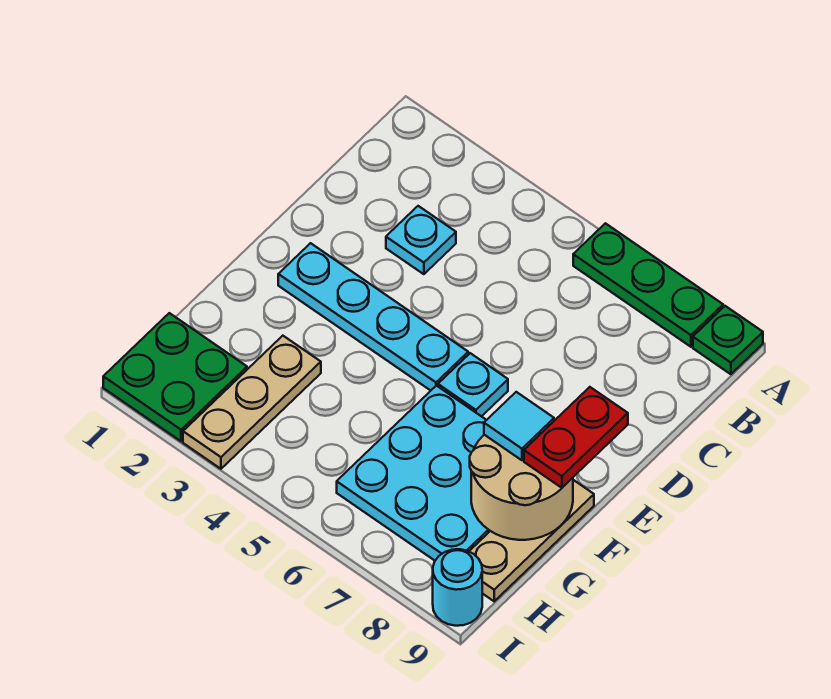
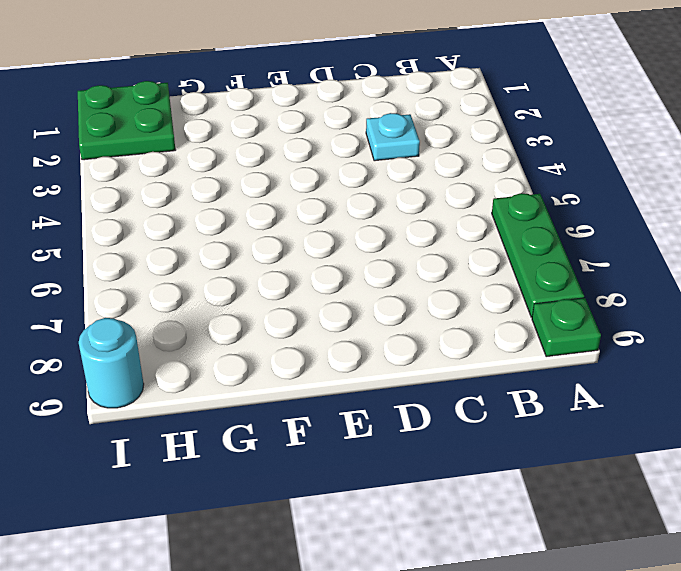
none -> cyan plate E2:E5 level 1
none -> cyan plate E6 level 1
none -> cyan plate F6:H8 level 1

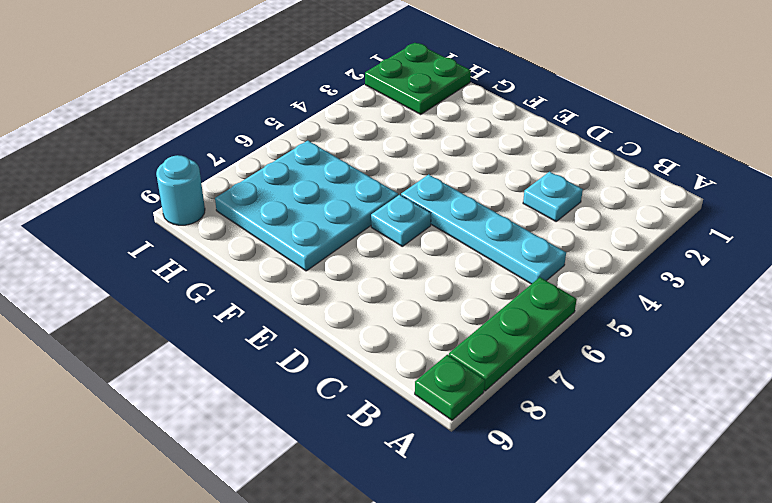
cyan plate B5:E5 level 1 -> cyan plate E2:E5 level 1
none -> tan plate F9:H9 level 1
none -> tan plate G3:I3 level 1
none -> tan round brick F8:G9 level 2

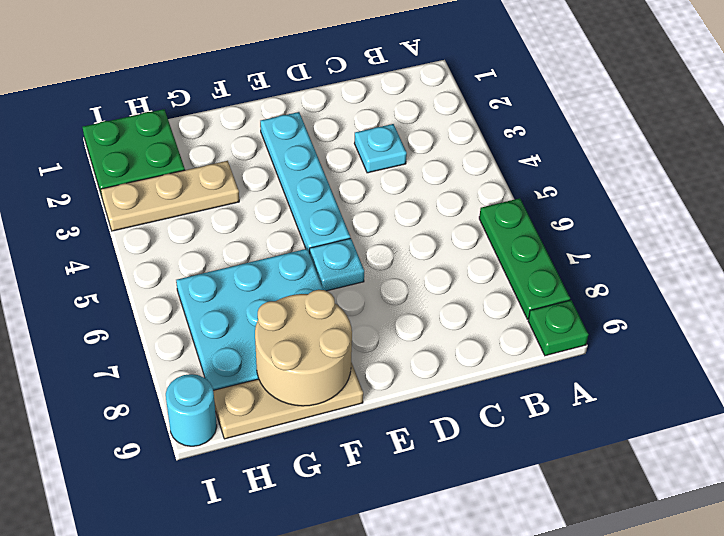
none -> red plate E9:F9 level 3
none -> cyan tile F8 level 3

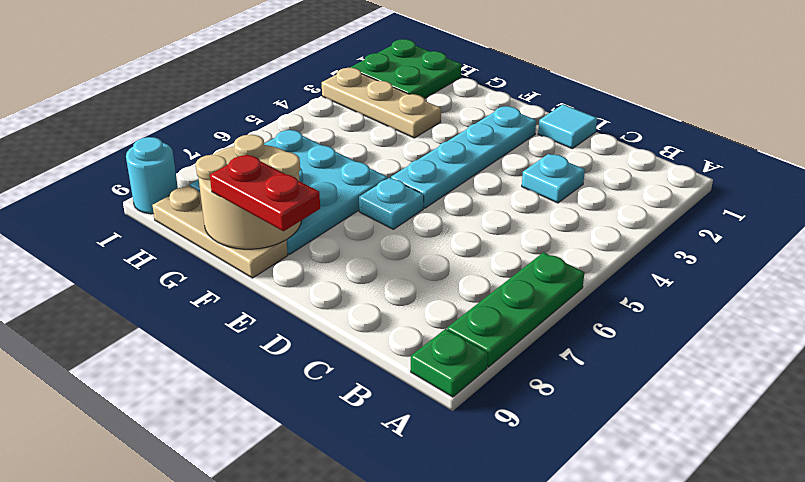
cyan tile D1 level 1 -> cyan tile F8 level 3

